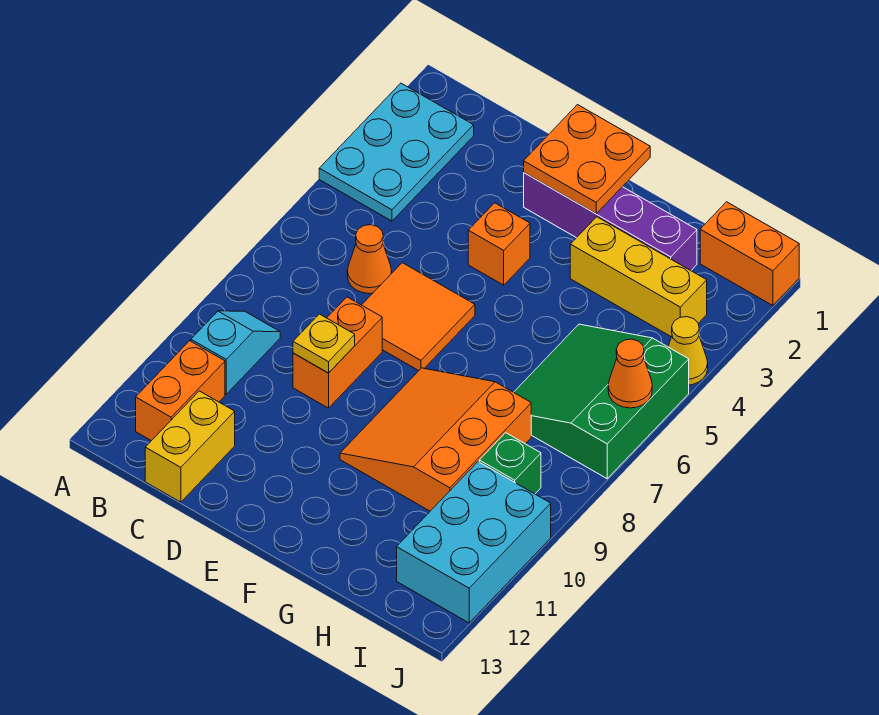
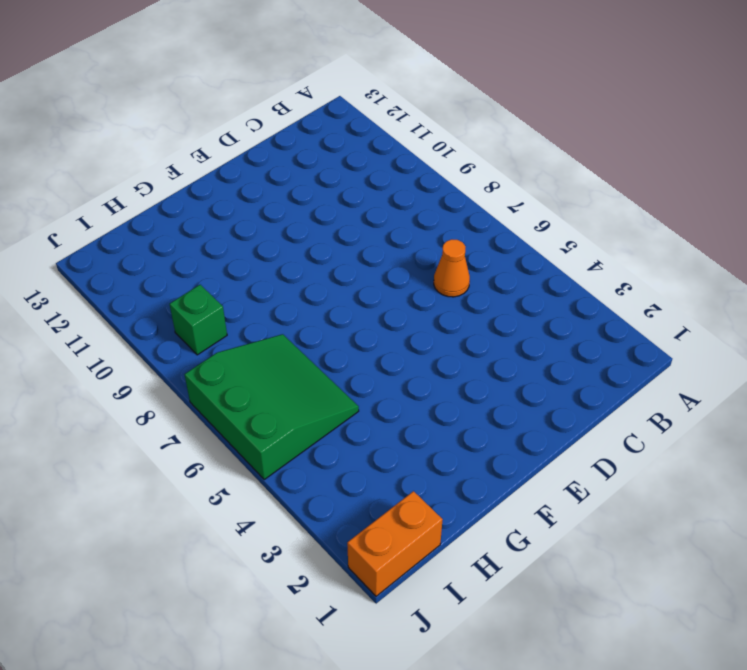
none -> cyan plate A2:B4 level 1
none -> cyan slope B9:B10 level 1 top 10
none -> orange brick B11:B12 level 1

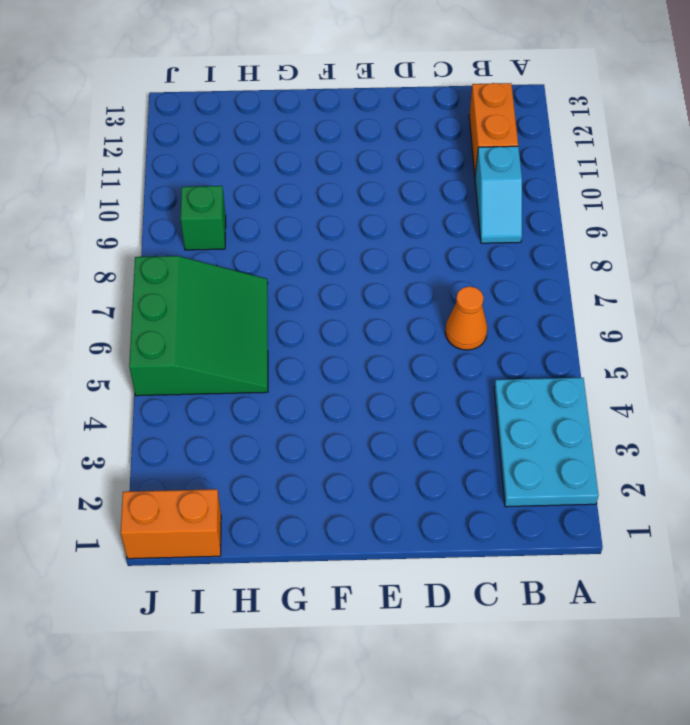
none -> yellow brick C12:C13 level 1
none -> orange tile D6:E7 level 1
none -> orange brick D8:D9 level 1

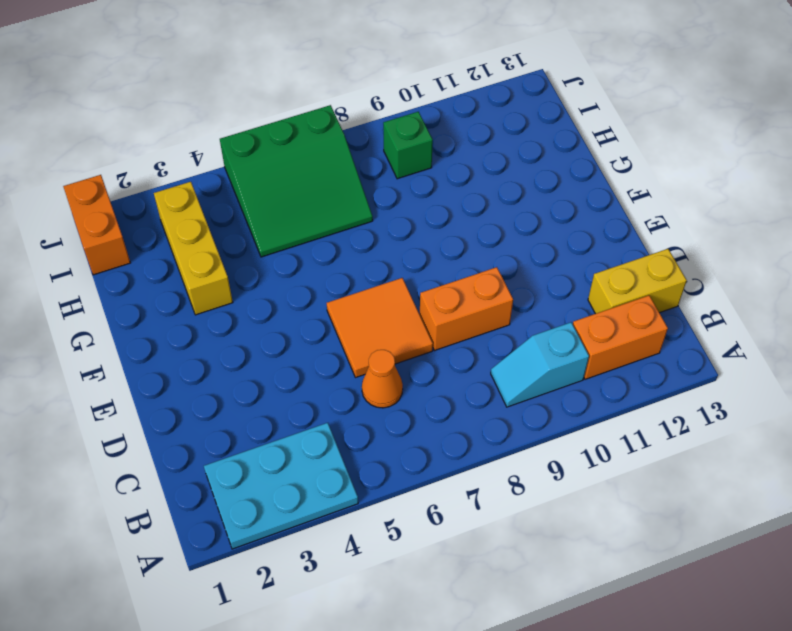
none -> purple brick E2:H2 level 1
none -> orange brick E4 level 1
none -> orange slope F8:H10 level 1 top H

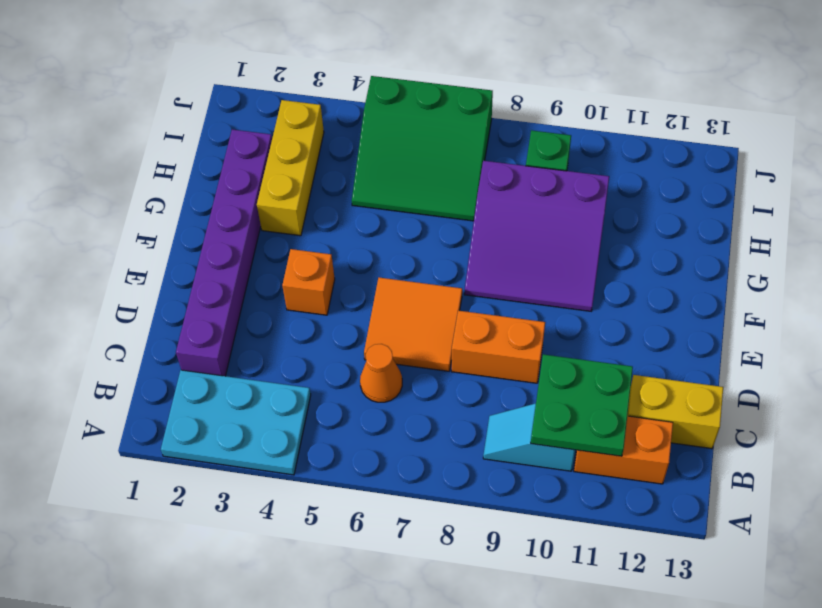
green plate B10:C11 level 2 -> none
purple brick C2:H2 level 1 -> purple brick E2:H2 level 1
purple slope F8:H10 level 1 top H -> orange slope F8:H10 level 1 top H
none -> orange brick I1:J1 level 1
none -> cyan brick I10:J12 level 1
none -> yellow cone J4 level 1

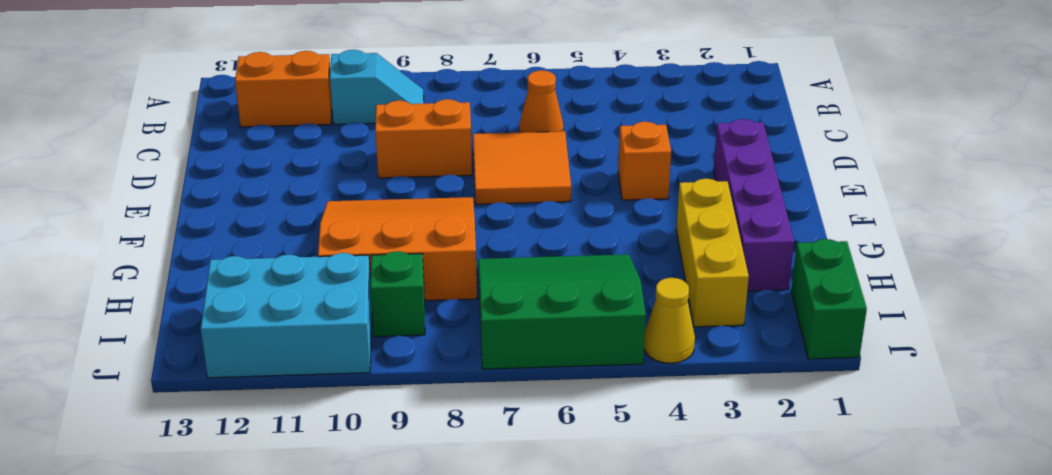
green brick I1:J1 level 1 -> orange brick I1:J1 level 1
none -> cyan plate A2:B4 level 1
none -> yellow brick C12:C13 level 1
none -> yellow plate D9 level 2

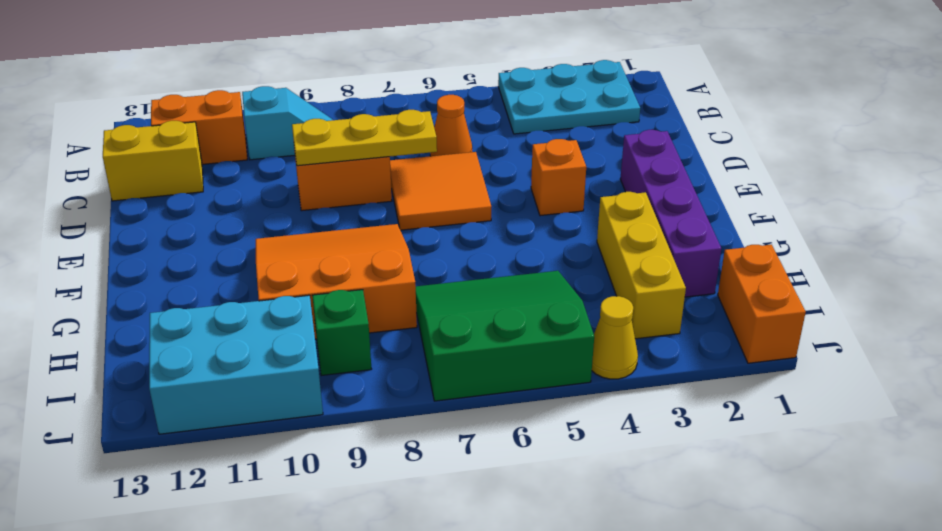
yellow plate D7:D9 level 2 -> yellow plate D9 level 2
none -> orange plate E1:F2 level 2
none -> orange cone J6 level 2

